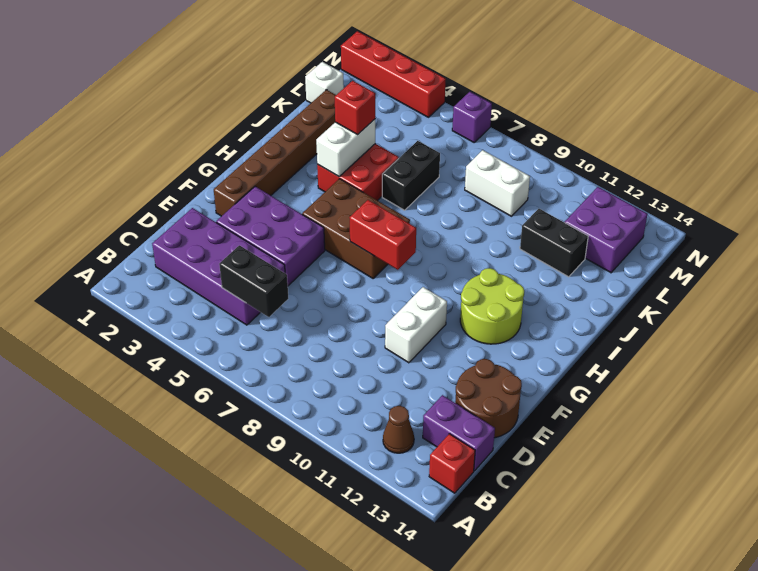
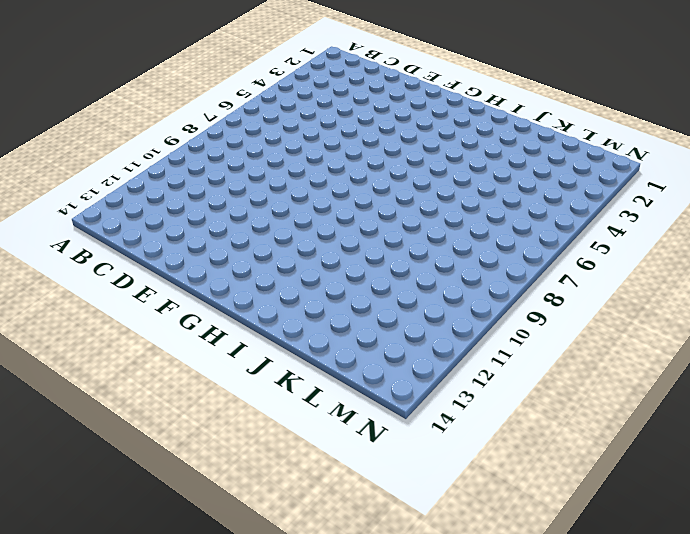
none -> brown cone B12 level 1
none -> red brick B14 level 1
none -> purple brick C2:D5 level 1

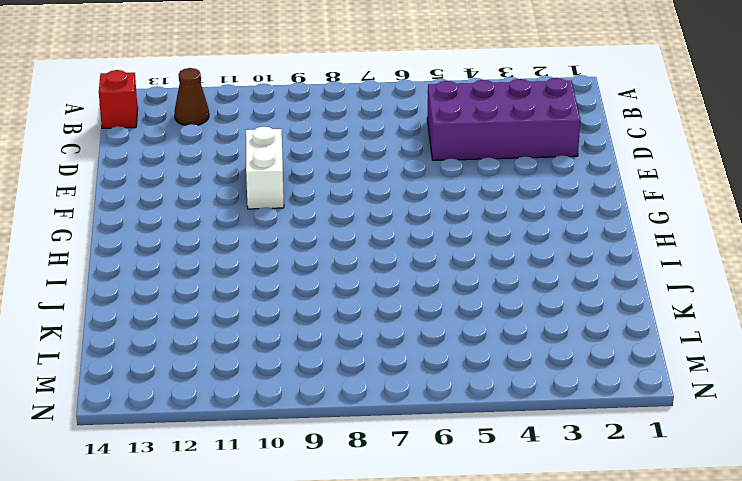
none -> purple brick C13:C14 level 1
none -> brown round brick D13:E14 level 1
none -> purple brick E3:F5 level 1

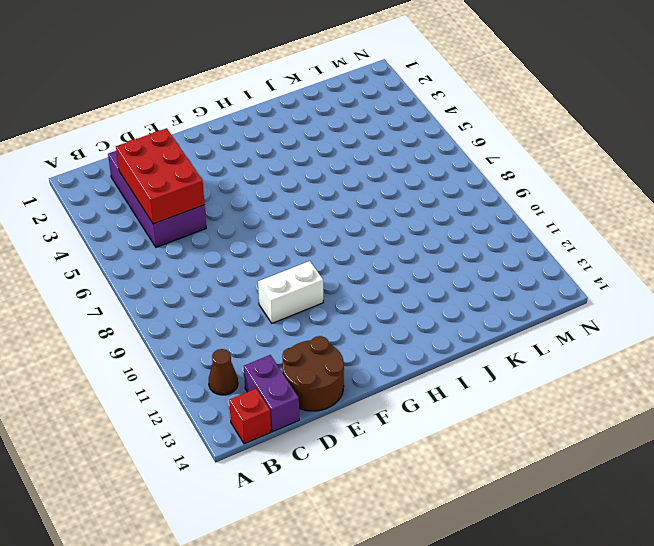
red brick C3:D5 level 2 -> black brick C5:C6 level 2
none -> purple brick E3:F5 level 1
none -> brown brick F2:K2 level 1
none -> brown brick G5:H7 level 1

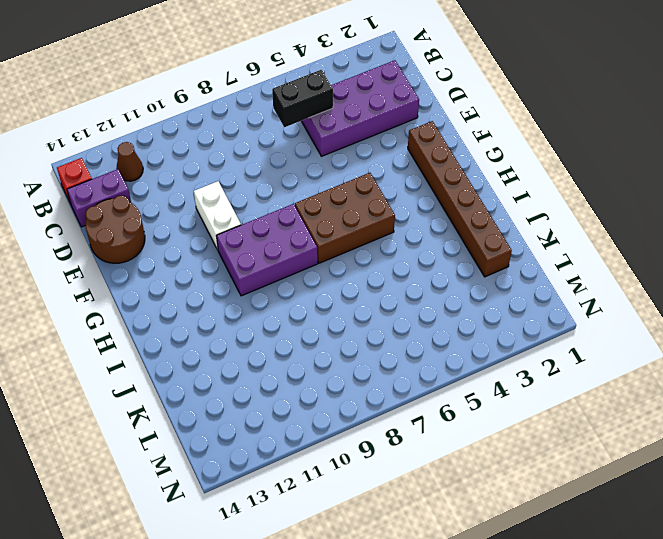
purple brick G8:H10 level 1 -> purple brick E3:F5 level 1
none -> lime round brick G11:H12 level 1
none -> red brick I4:J5 level 1
none -> black brick J6:K6 level 1

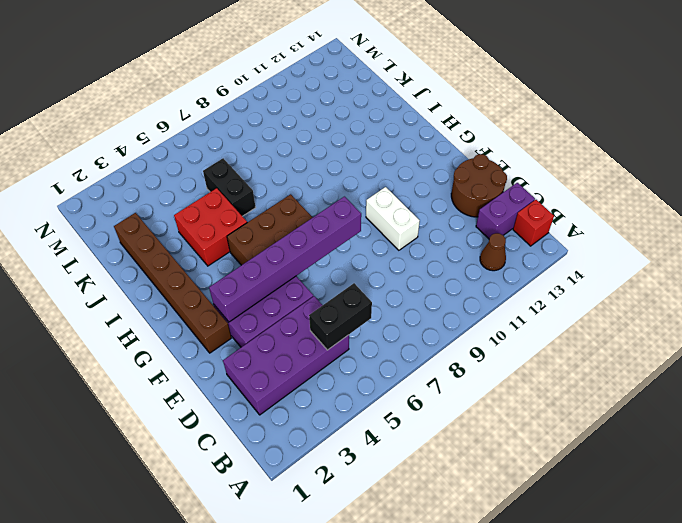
purple brick F3:F8 level 2 -> none
none -> lime round brick G11:H12 level 1
none -> black brick K11:K12 level 1
none -> white brick L1 level 1

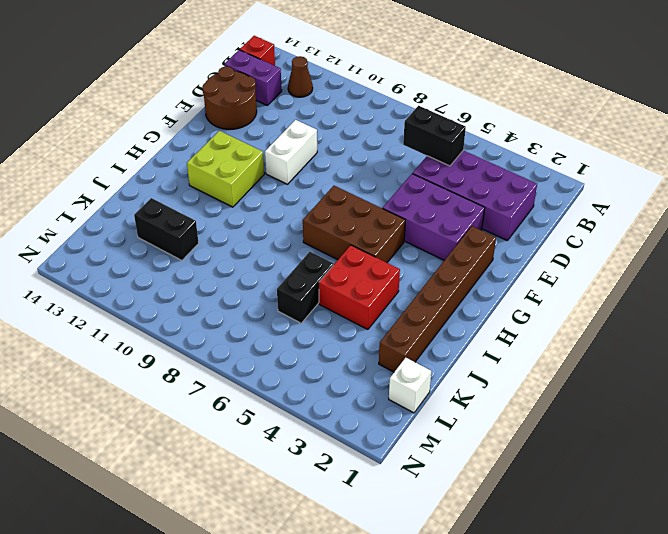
lime brick G11:H12 level 1 -> lime round brick G11:H12 level 1
none -> white brick L8:L9 level 1
none -> purple brick L12:M13 level 1
none -> red brick N1:N4 level 1

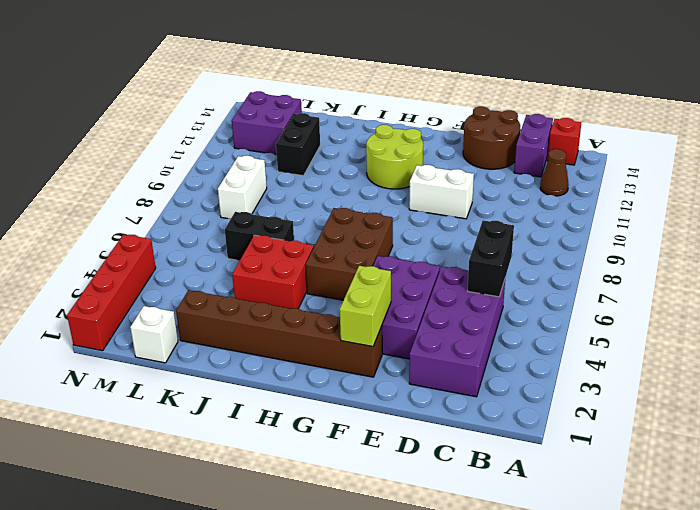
lime brick F2:F3 level 2 -> none
none -> purple brick N6 level 1
none -> red brick G7:G8 level 2
none -> white brick I4:J4 level 2

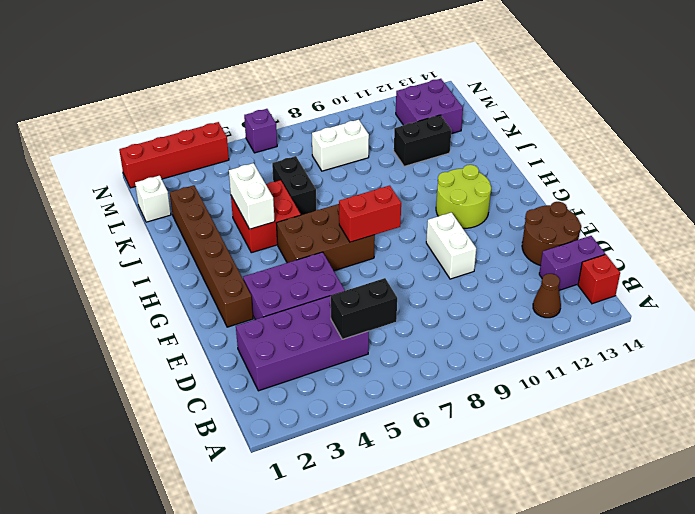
none -> red brick J4 level 3

